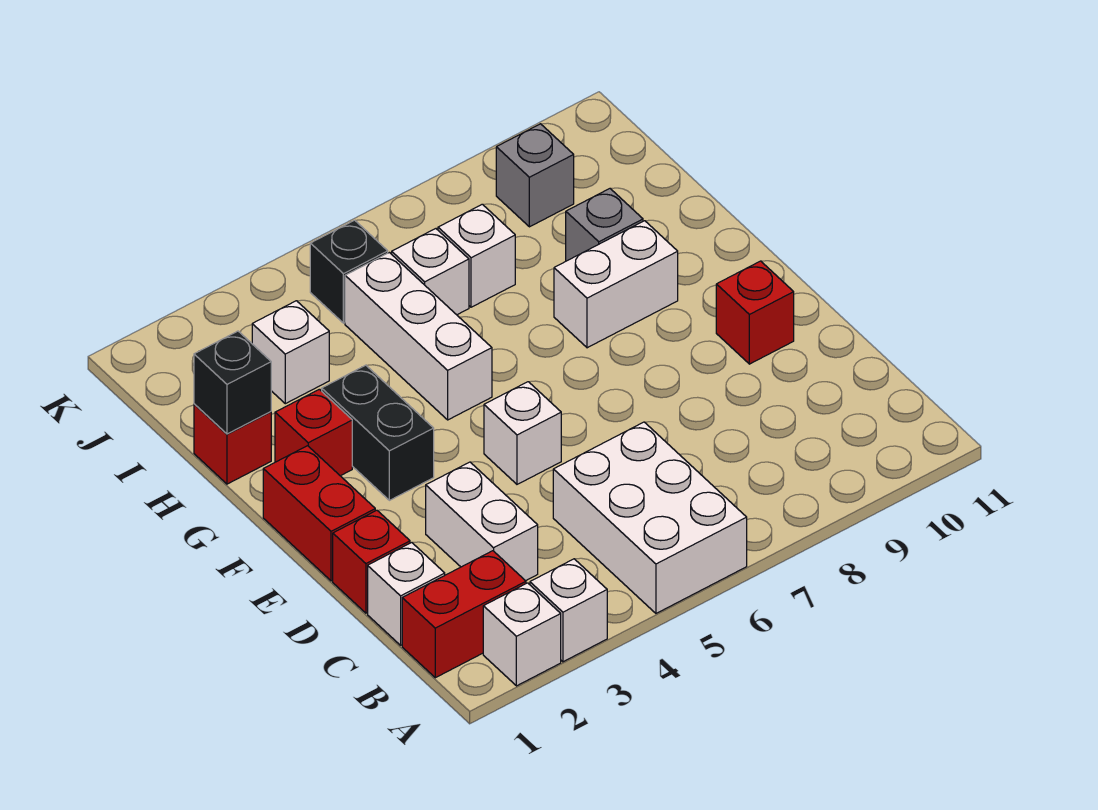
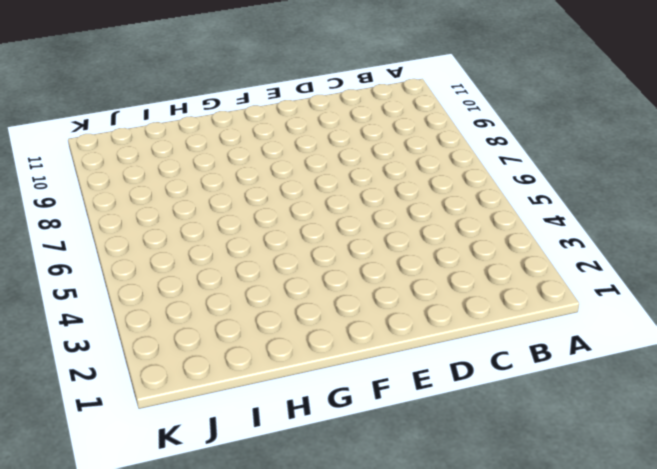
none -> white brick A2 level 1
none -> white brick A3 level 1
none -> white brick A5:C6 level 1

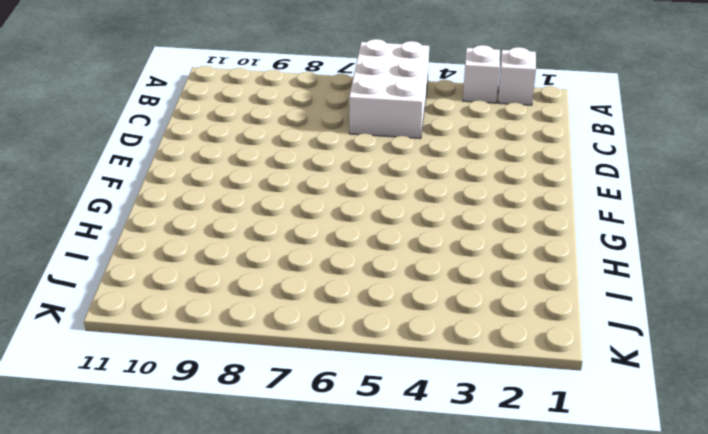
none -> red brick B1:B2 level 1
none -> white brick C1 level 1
none -> white brick C3:D3 level 1

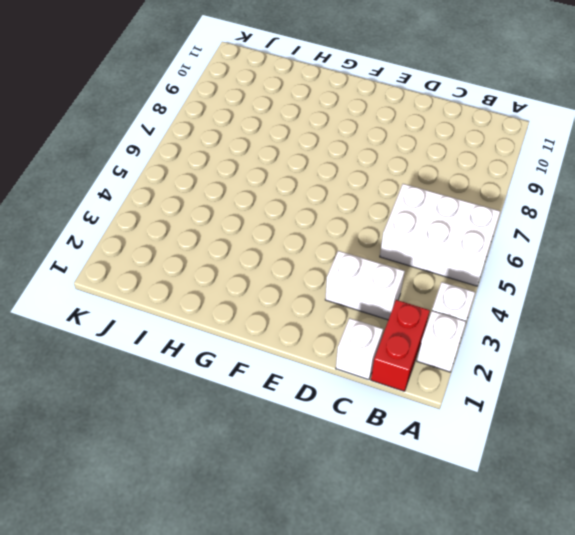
none -> red brick D1 level 1
none -> red brick E1:F1 level 1
none -> white brick E5 level 1

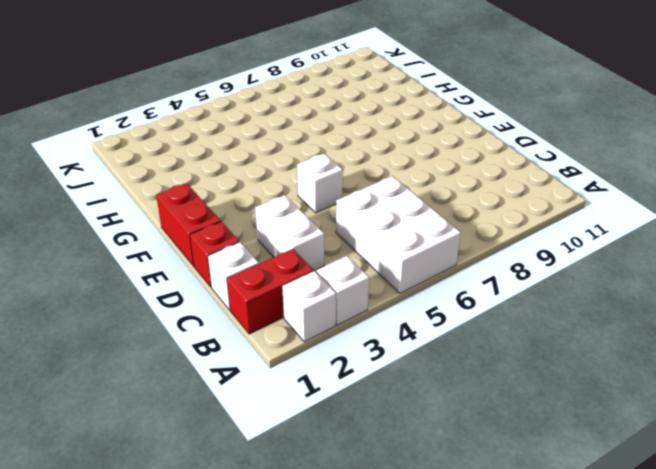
none -> red brick E10 level 1
none -> black brick F3:G3 level 1
none -> red brick G2 level 1

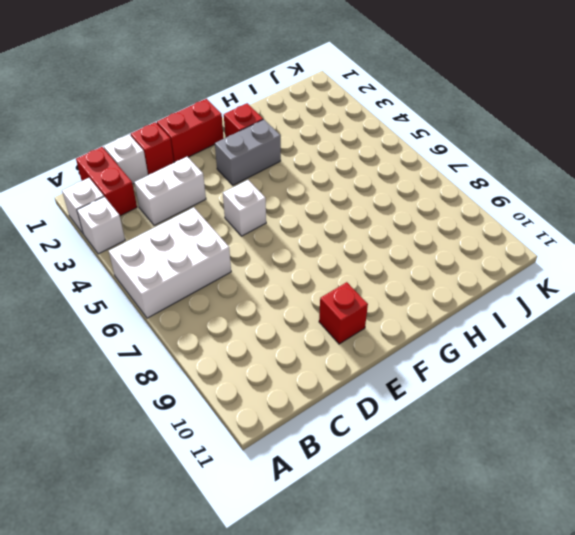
grey brick F3:G3 level 1 -> black brick F3:G3 level 1
none -> white brick G5:I5 level 1
none -> white brick G8:G9 level 1
none -> red brick H1 level 1

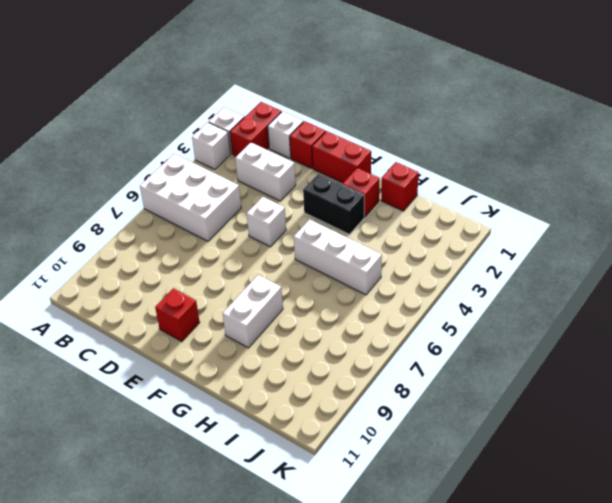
none -> grey brick H9 level 1
none -> white brick I3 level 1
none -> white brick I6 level 1

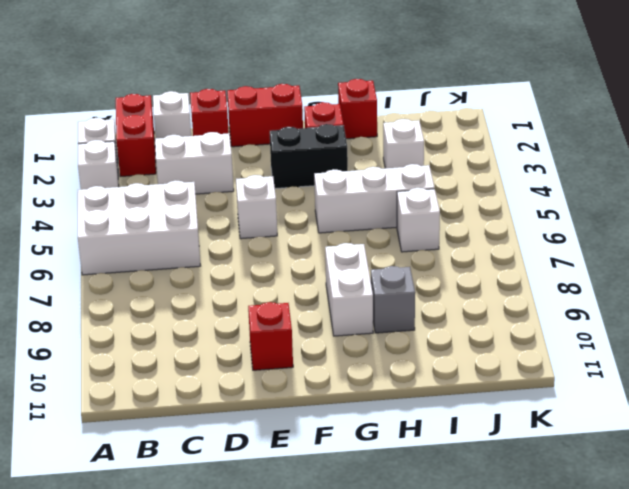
none -> white brick I7 level 1
none -> black brick J5 level 1
none -> grey brick J9 level 1

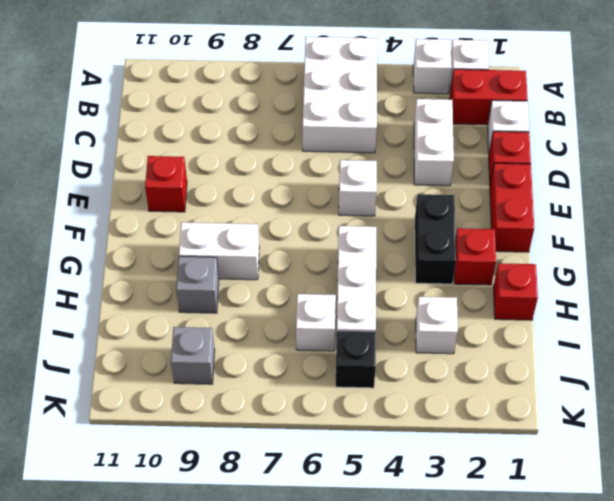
none -> white brick I7 level 1
none -> black brick H1 level 2

